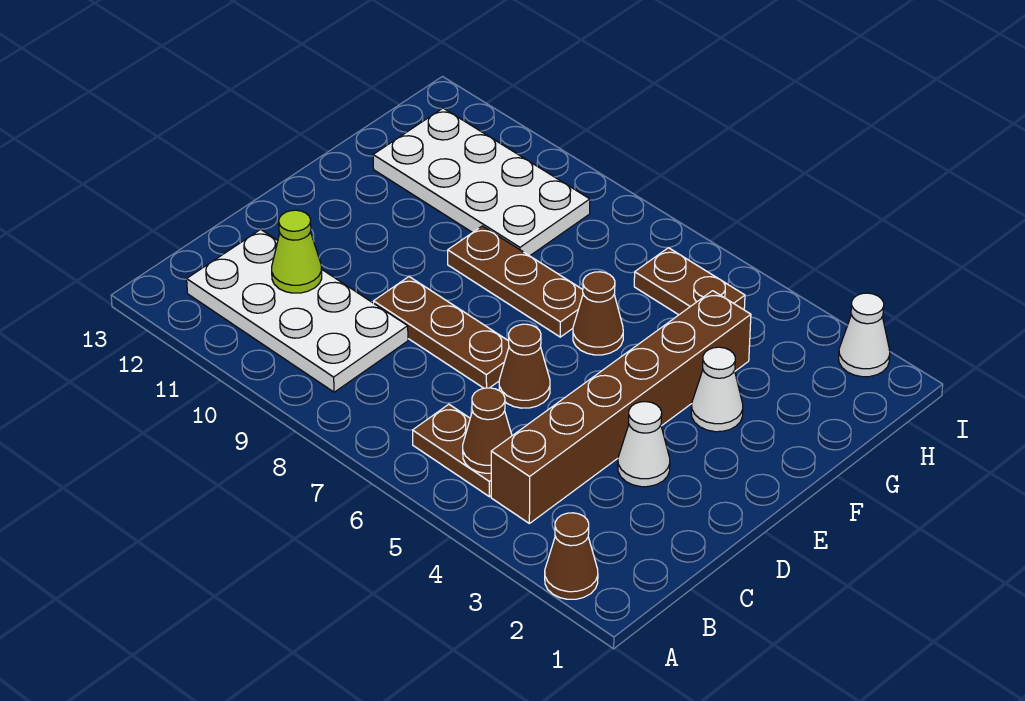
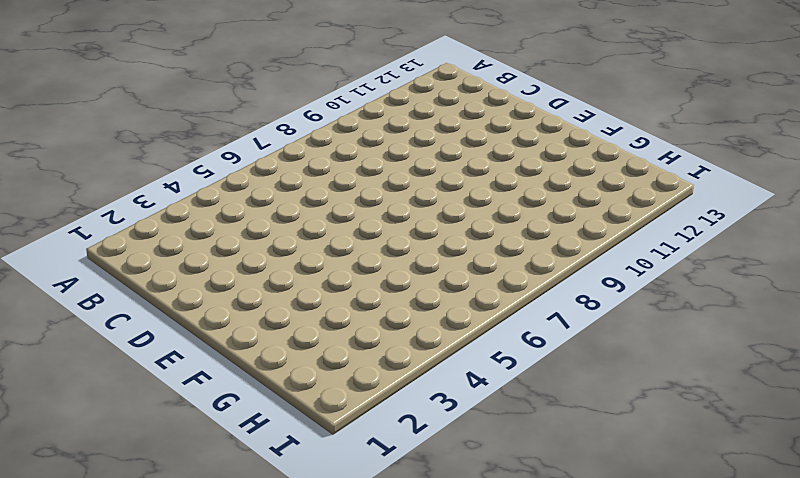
none -> brown cone A2 level 1
none -> brown brick B4:G4 level 1
none -> brown plate B5:B6 level 1

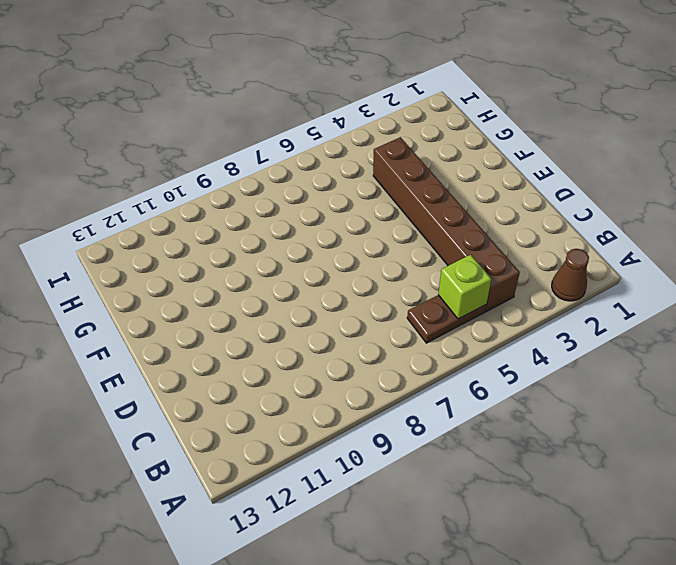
lime brick B5 level 2 -> brown cone B5 level 2
none -> white plate B9:C12 level 1
none -> white cone D3 level 1
none -> brown cone D6 level 1

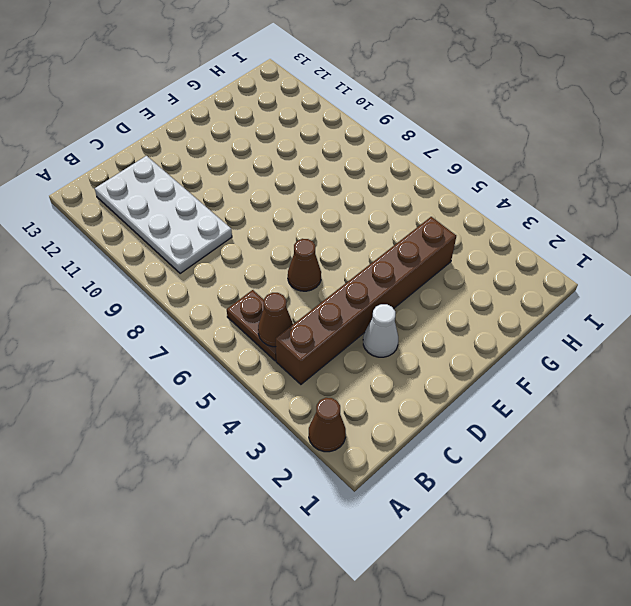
none -> brown plate D7:D9 level 1
none -> white cone F3 level 1
none -> brown cone F6 level 1

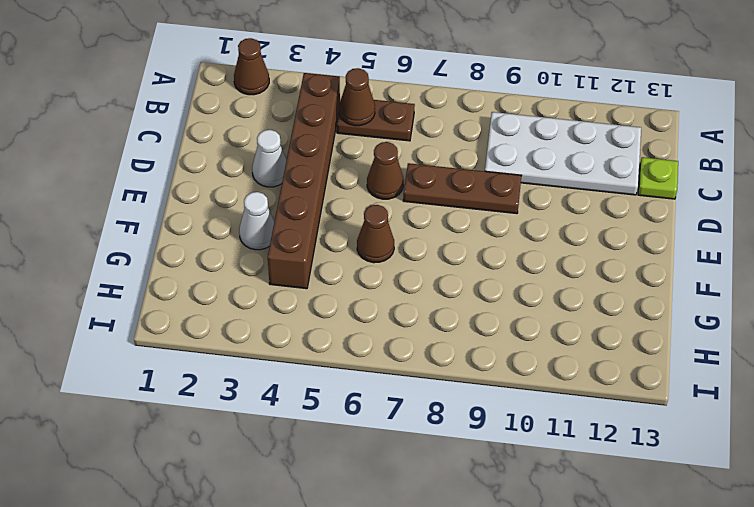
lime plate C13 level 1 -> none
none -> brown plate F7:F9 level 1
none -> white plate G9:H12 level 1
none -> brown plate H5:H6 level 1

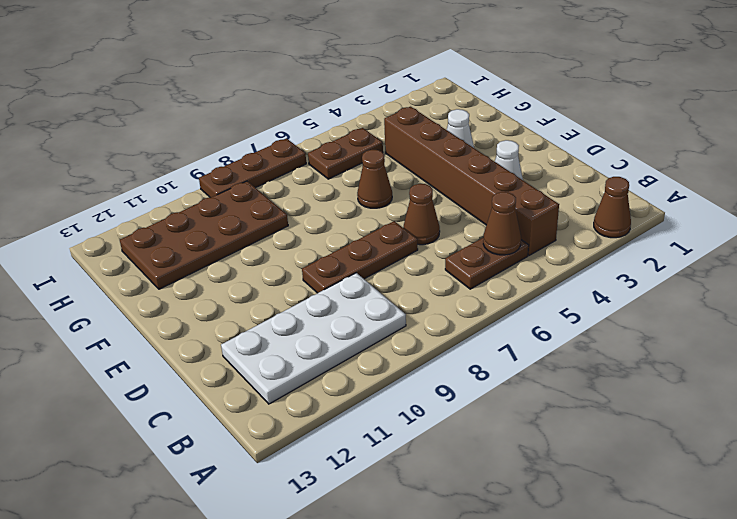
brown plate G9:H12 level 1 -> white plate G9:H12 level 1
brown plate I7:I9 level 1 -> brown plate F7:F9 level 1
none -> white cone I2 level 1
none -> lime cone C11 level 2

